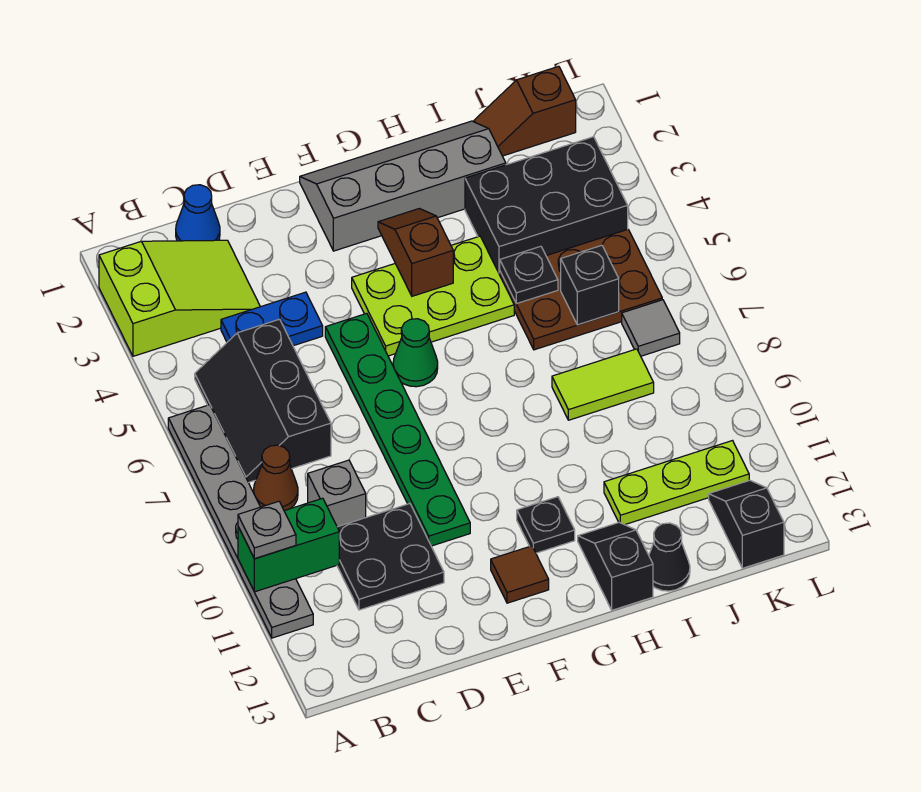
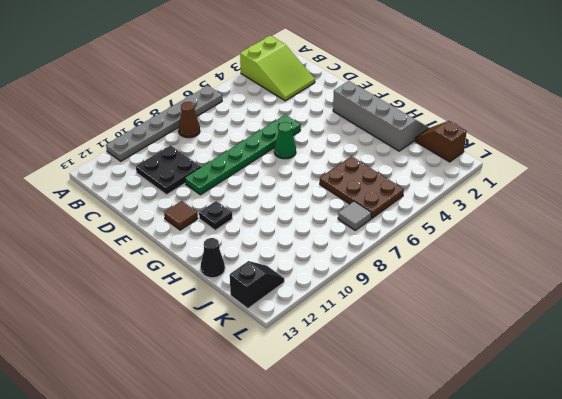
none -> black slope B5:C7 level 1 top C
none -> blue cone C1 level 1
none -> blue plate C4:D4 level 1

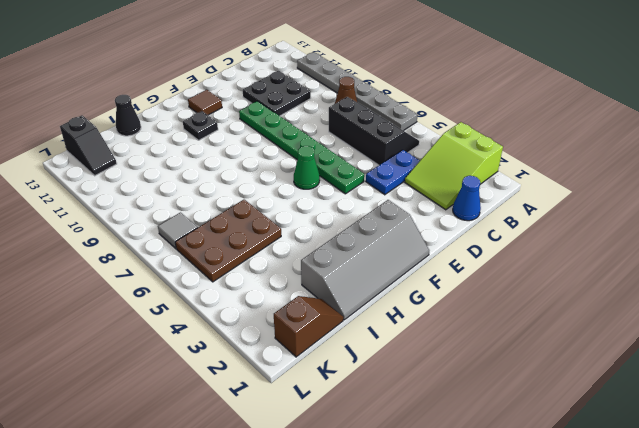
none -> grey brick C9 level 1
none -> lime plate F4:H5 level 1
none -> black slope H12:H13 level 1 top 13

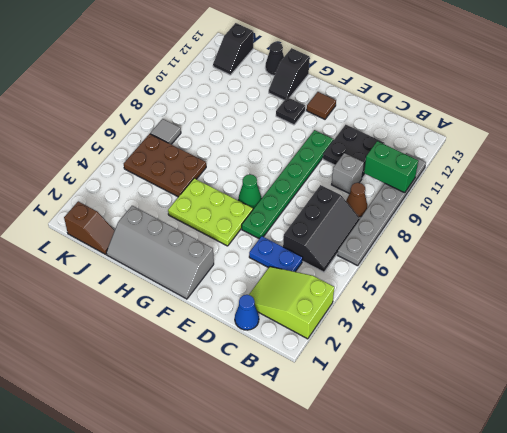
none -> black brick I3:K4 level 1
none -> lime tile I8:J8 level 1
none -> lime plate I11:K11 level 1

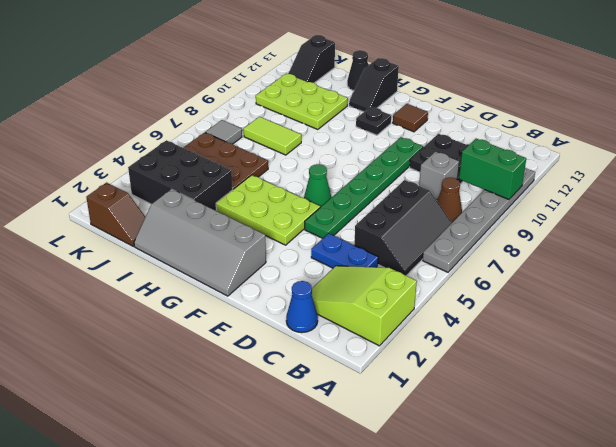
lime plate I10:K11 level 1 -> lime plate I11:K11 level 1
none -> brown slope G3:G4 level 2 top 4
none -> black plate I5 level 2
none -> black brick J6 level 2

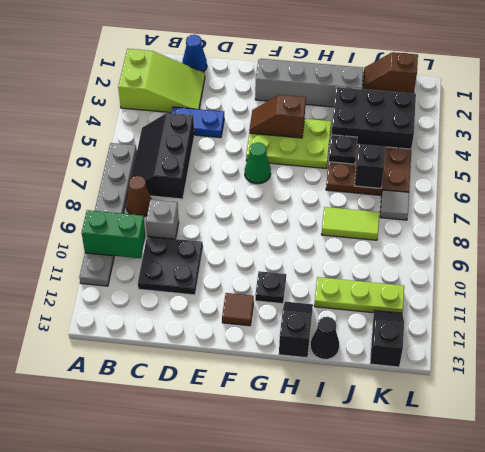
brown slope F4:G4 level 2 top G -> brown slope G3:G4 level 2 top 4
none -> green plate E5:E10 level 1
none -> grey plate A10 level 3

